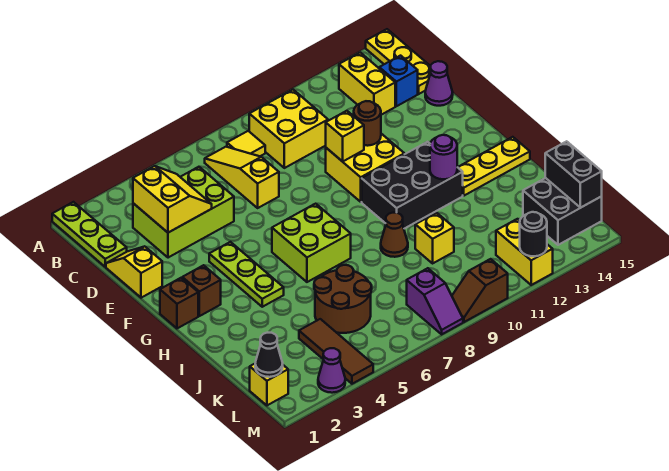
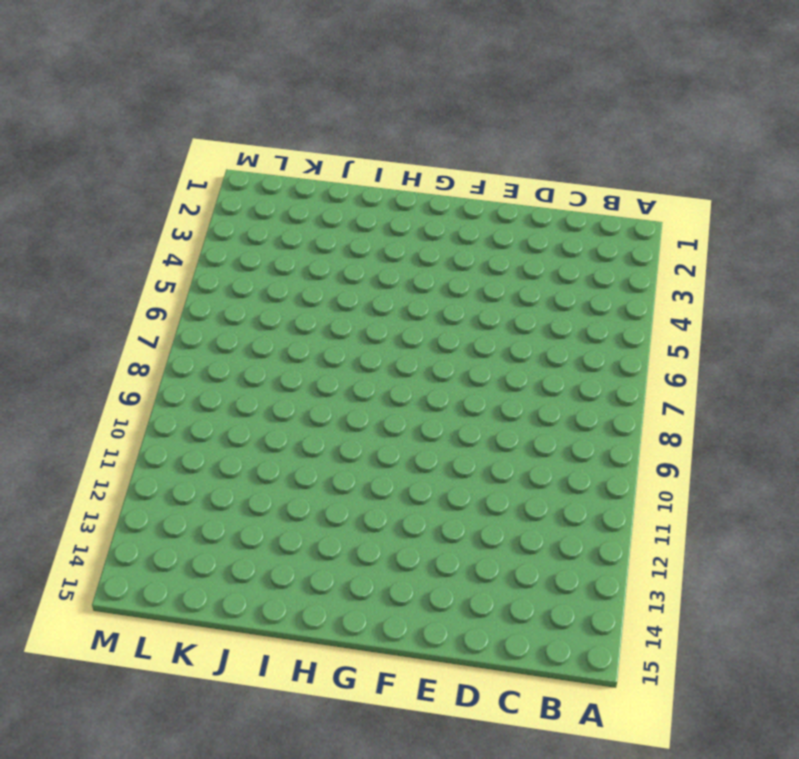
none -> lime plate A1:C1 level 1
none -> yellow plate A15:C15 level 1
none -> yellow slope B7:D7 level 1 top D
none -> yellow tile B8 level 1

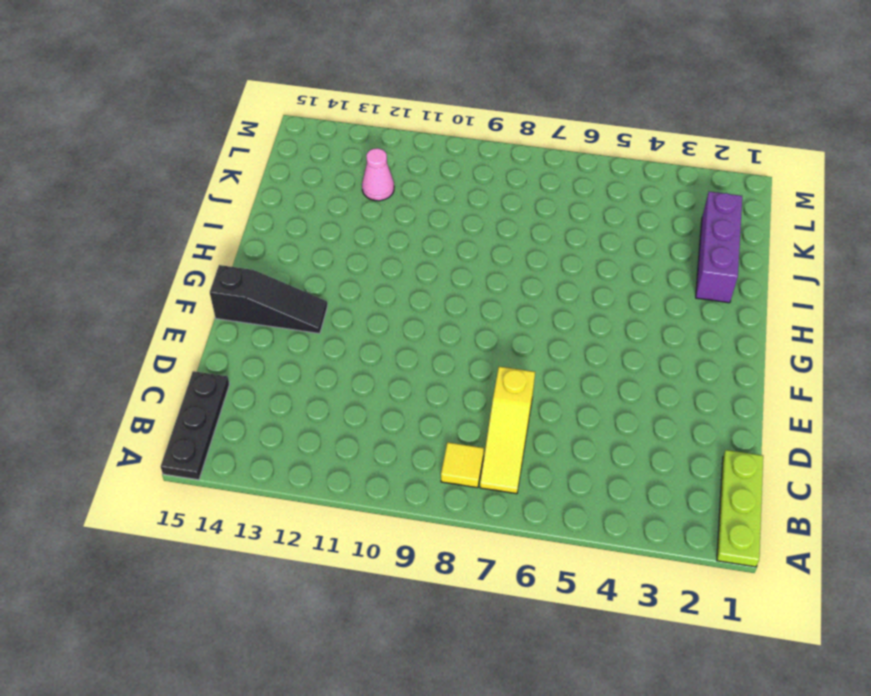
black plate A15:C15 level 1 -> yellow plate A15:C15 level 1
black slope F13:F15 level 1 top 15 -> none
purple brick I2:K2 level 1 -> none
pink cone K12 level 1 -> none
none -> yellow brick B9:C10 level 1
none -> yellow brick B13:C13 level 1
none -> lime brick C3:D5 level 1
none -> blue brick C14 level 1

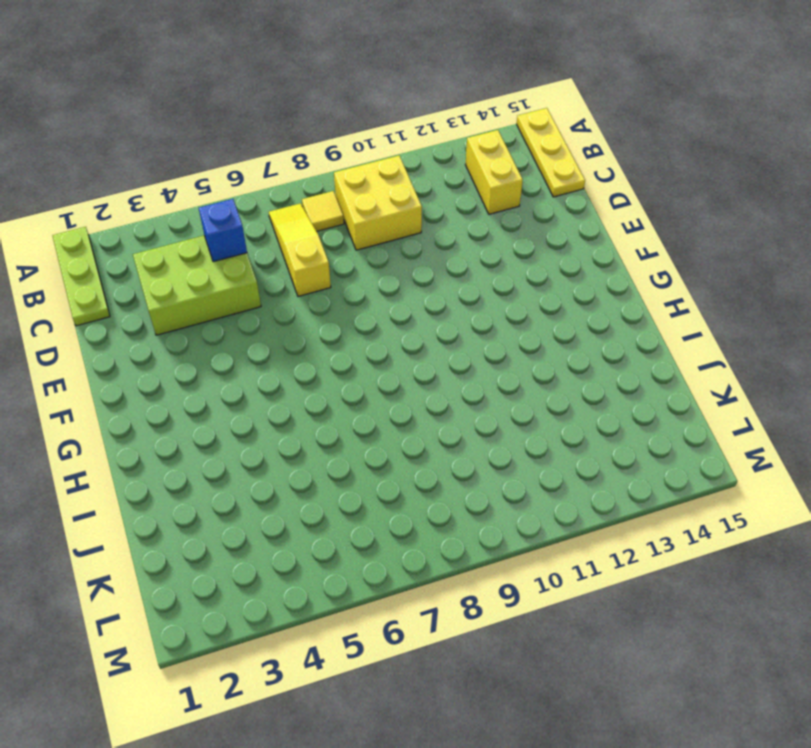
blue brick C5 level 2 -> blue brick C14 level 1
none -> yellow slope D1:E1 level 1 top E
none -> purple cone D15 level 1
none -> yellow brick E10:F11 level 1
none -> lime plate F4:H4 level 1

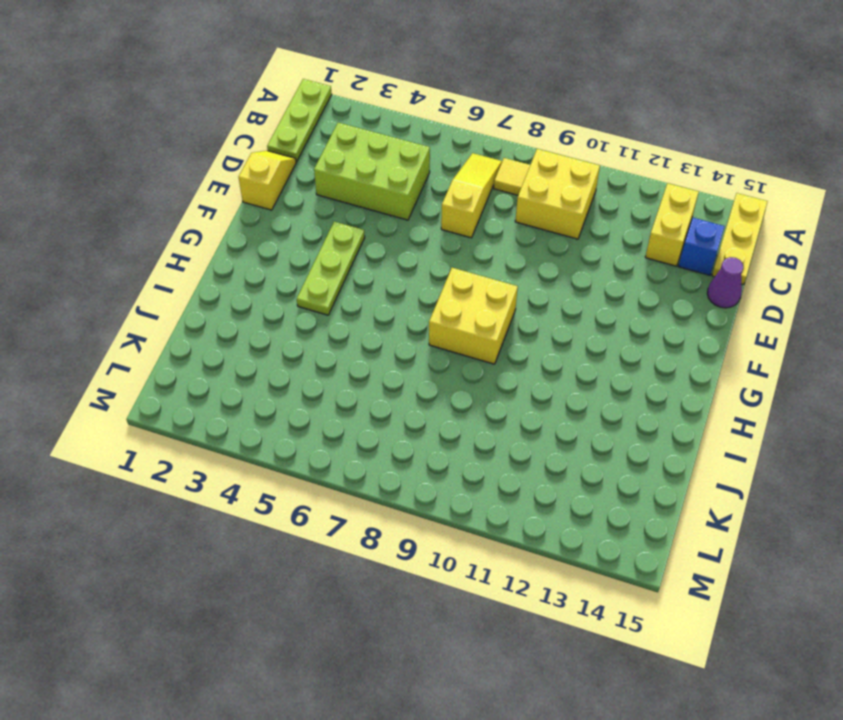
yellow brick G8:H9 level 1 -> yellow brick E10:F11 level 1
none -> brown brick G1 level 1
none -> brown brick G2 level 1
none -> lime brick G6:H7 level 1
none -> black brick G10:H12 level 1

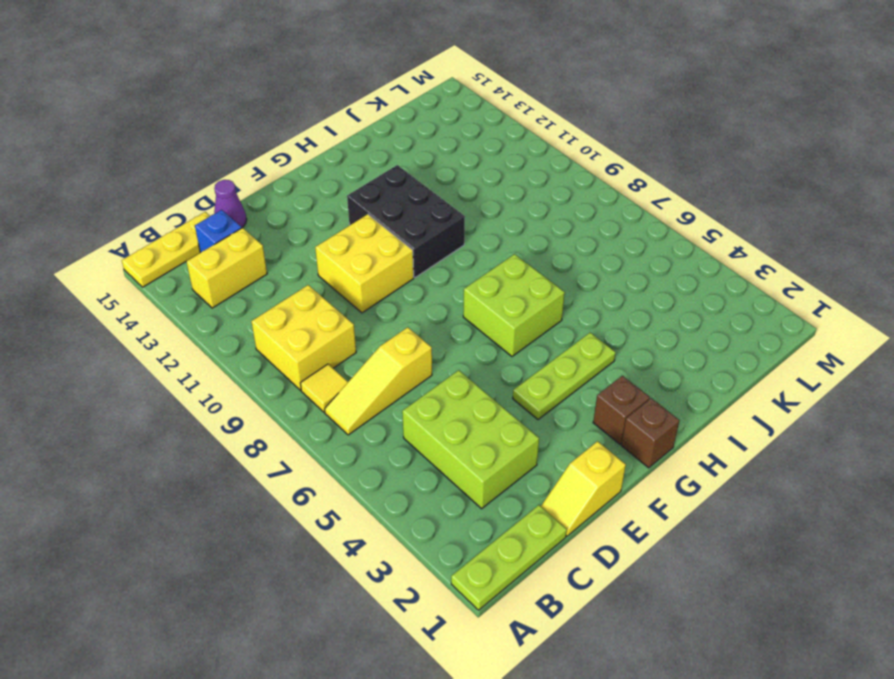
none -> yellow plate H13:H15 level 1
none -> brown cone I9 level 1
none -> brown round brick J5:K6 level 1
none -> yellow brick J10 level 1

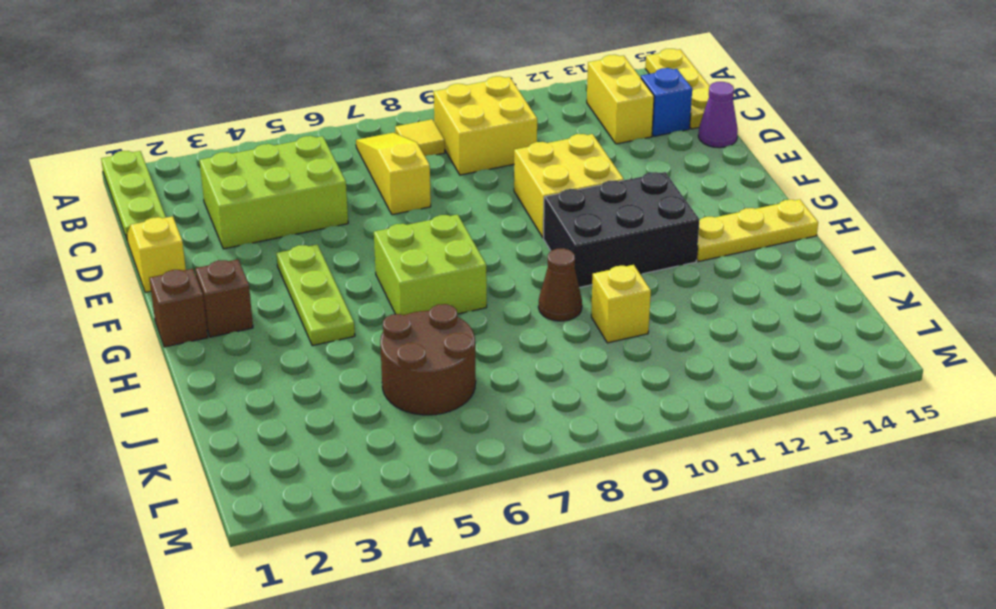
none -> brown tile K4:M4 level 1
none -> black brick K14:L15 level 1
none -> yellow brick L1 level 1
none -> purple slope L8:M8 level 1 top L

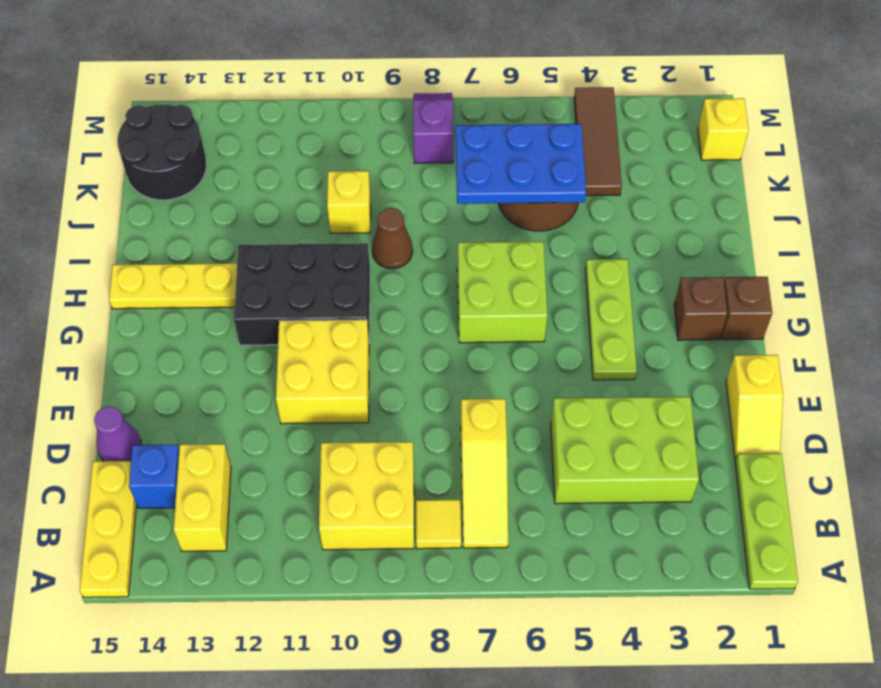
blue plate J5:K7 level 2 -> none
black round brick K14:L15 level 1 -> black brick K14:L15 level 1
none -> yellow brick L12:M12 level 1
none -> purple cone M3 level 1
none -> brown slope M9:M10 level 1 top 10
none -> yellow slope C3:D4 level 2 top 3

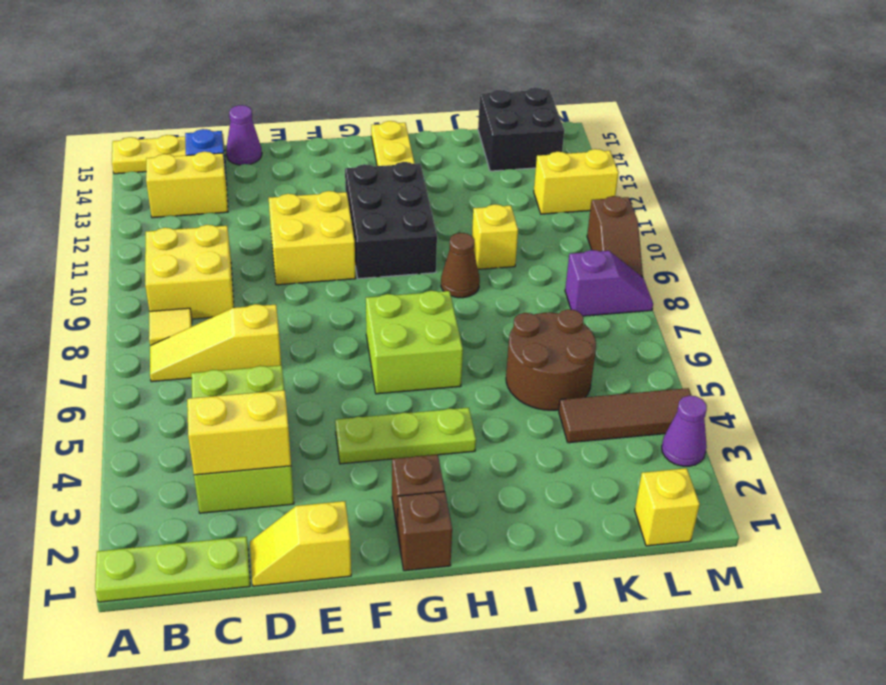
none -> yellow brick E10 level 2
none -> brown round brick E11 level 2
none -> purple round brick H12 level 2
none -> black brick K15:L15 level 2

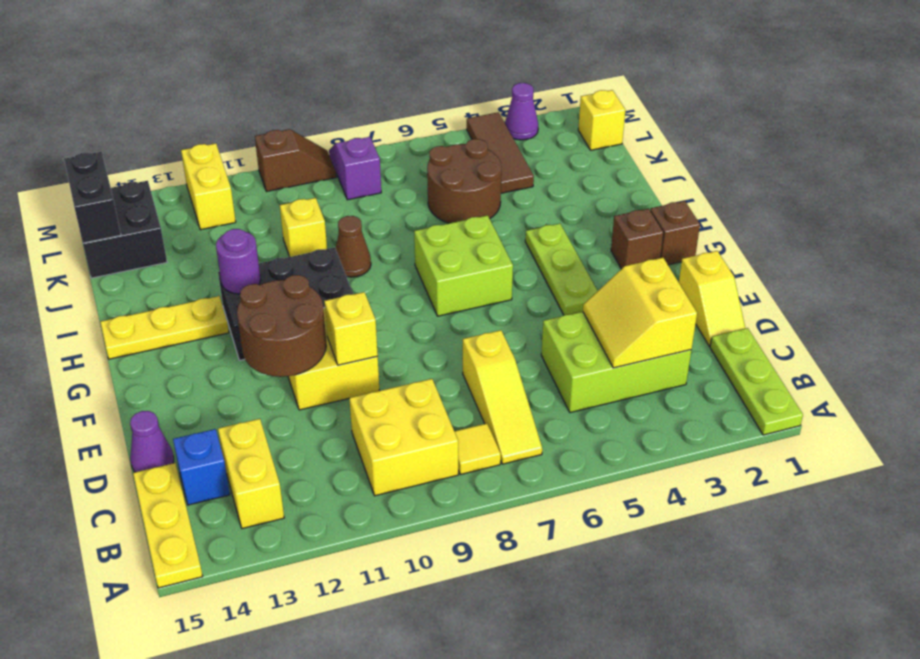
brown round brick E11:F12 level 2 -> brown round brick E11 level 2
none -> black cone L1 level 2
none -> black round brick M12 level 2

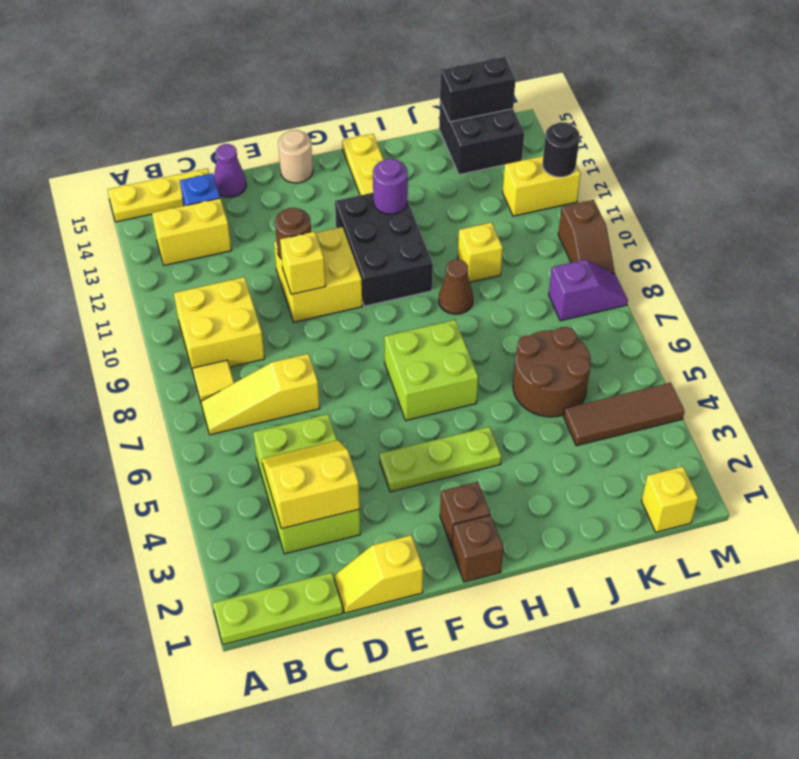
tan round brick F15 level 1 -> none
none -> purple cone M3 level 1
none -> black cone L1 level 2

